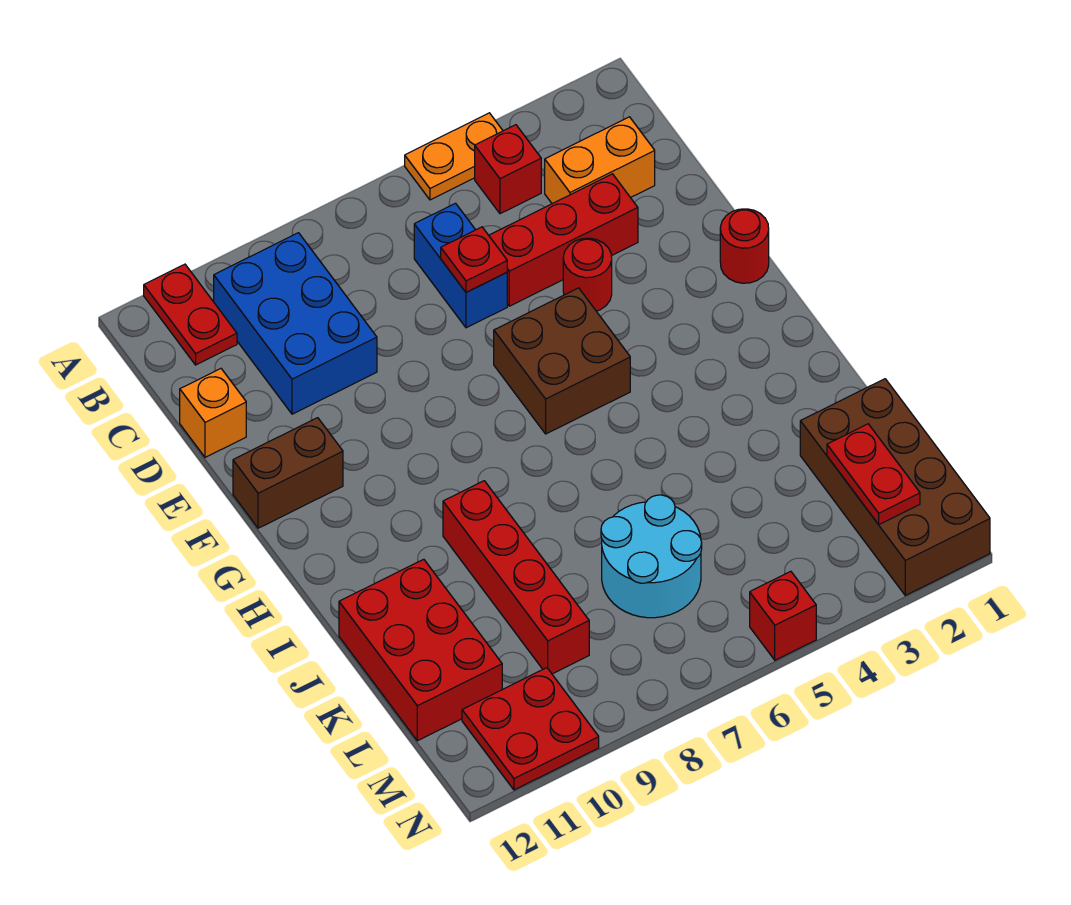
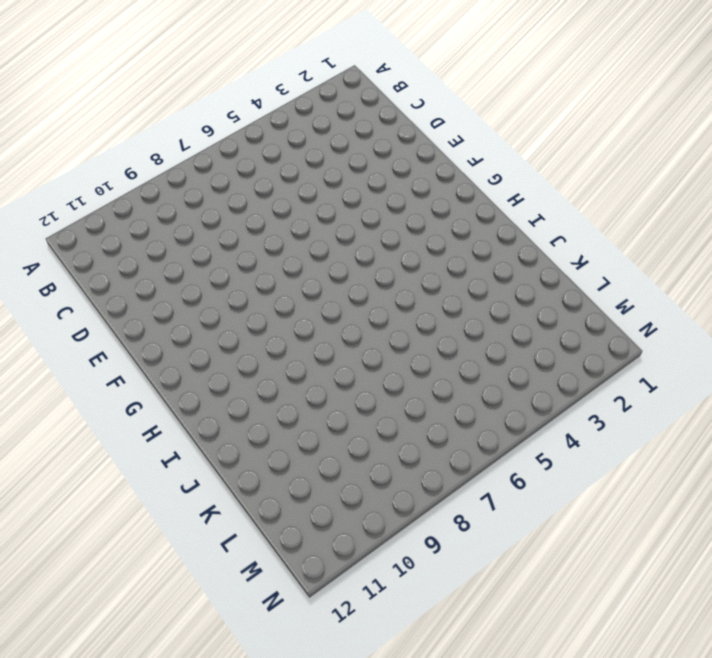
none -> orange plate A4:A5 level 1
none -> red plate A11:B11 level 1
none -> red brick B4 level 1

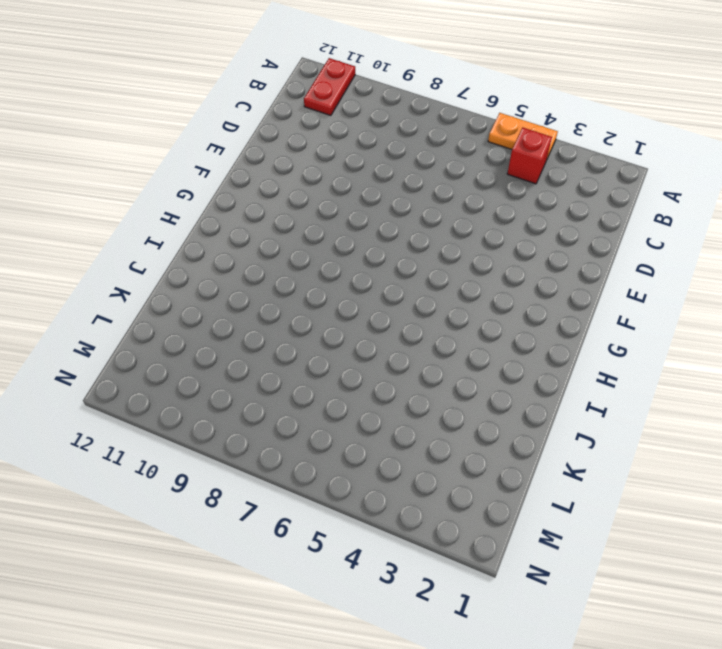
none -> blue brick B9:D10 level 1
none -> orange brick C2:C3 level 1
none -> blue brick C6:D6 level 1

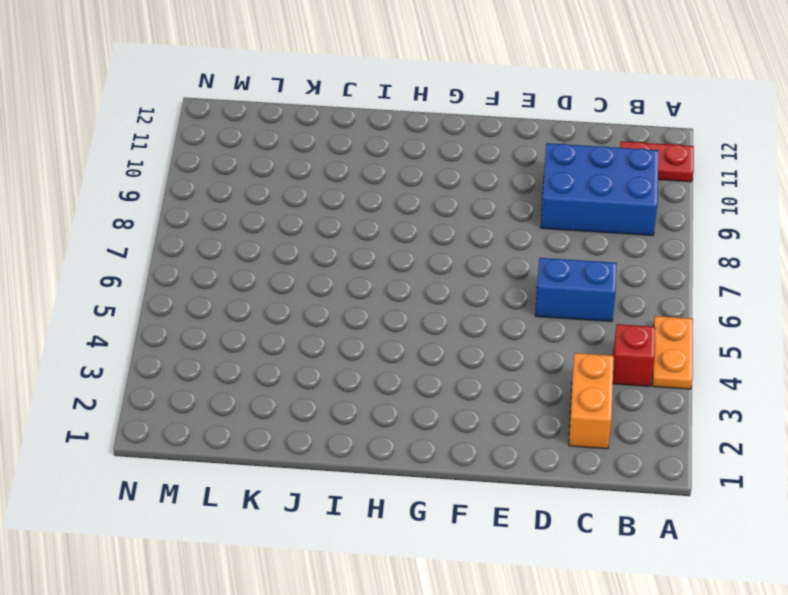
none -> red brick D3:D5 level 1
none -> orange brick D12 level 1
none -> red round brick E4 level 1

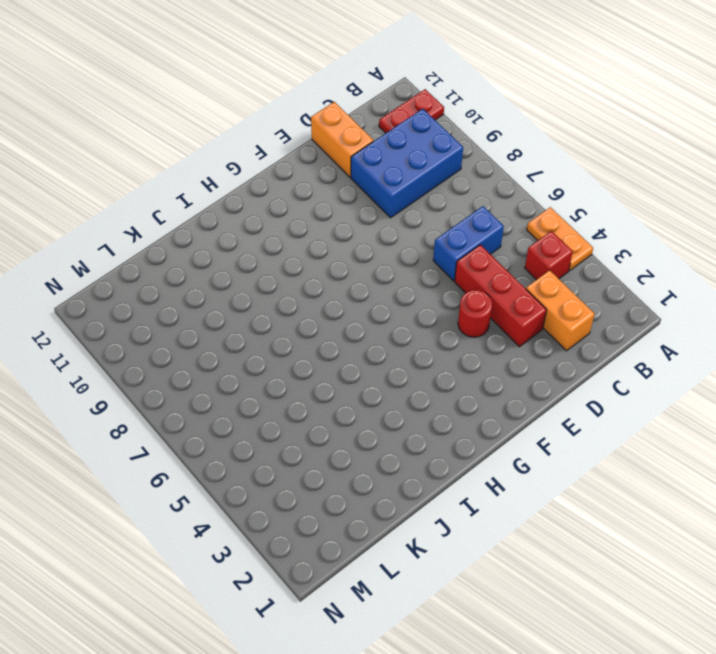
orange brick D11:D12 level 1 -> orange brick D12 level 1
none -> red round brick F1 level 1
none -> brown brick F5:G6 level 1
none -> brown brick F11:F12 level 1

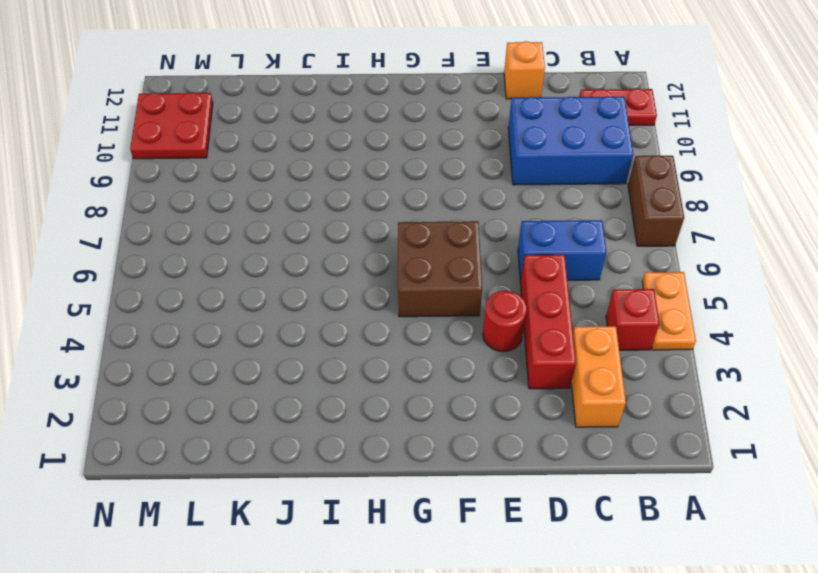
brown brick A7:A8 level 1 -> brown brick F11:F12 level 1
none -> red round brick F1 level 1
none -> red brick I9:L9 level 1
none -> red brick J11:L12 level 1

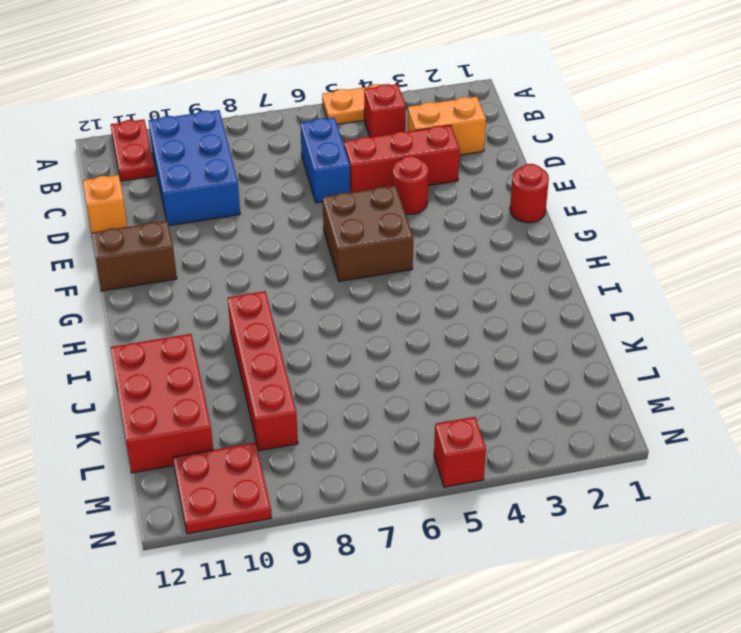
none -> brown brick K1:N2 level 1
none -> cyan round brick K6:L7 level 1
none -> red plate D6 level 2

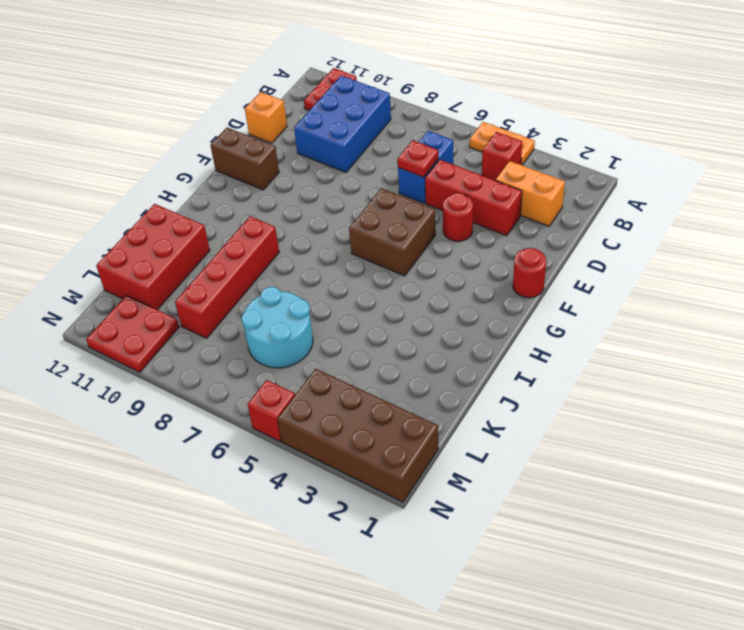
brown brick M1:N4 level 1 -> brown brick K1:N2 level 1
none -> red plate L2:M2 level 2

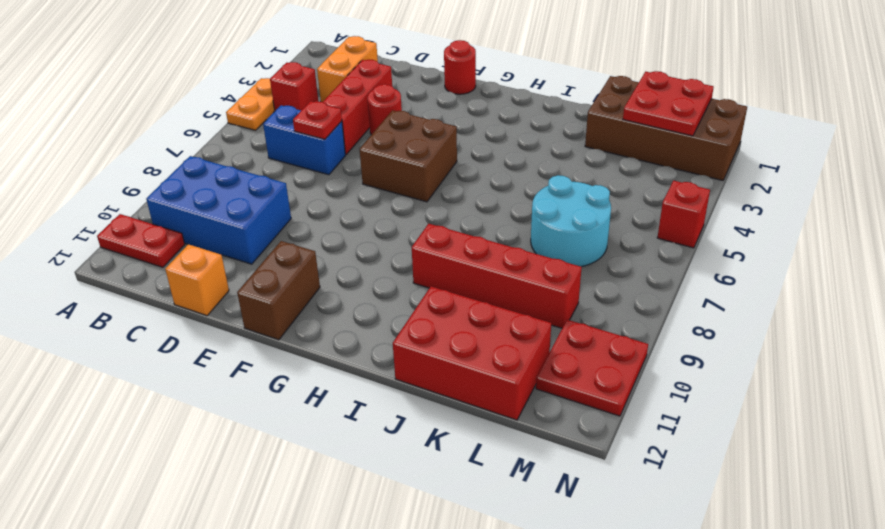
red plate L1:M2 level 2 -> red plate L2:M2 level 2

